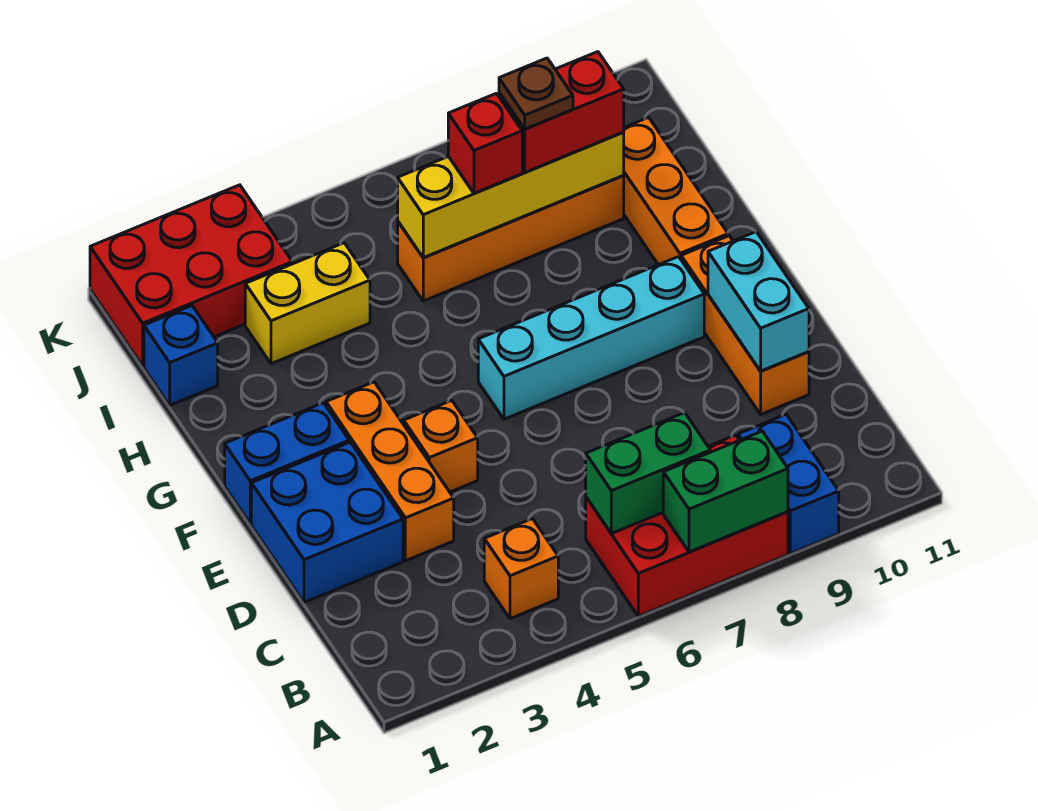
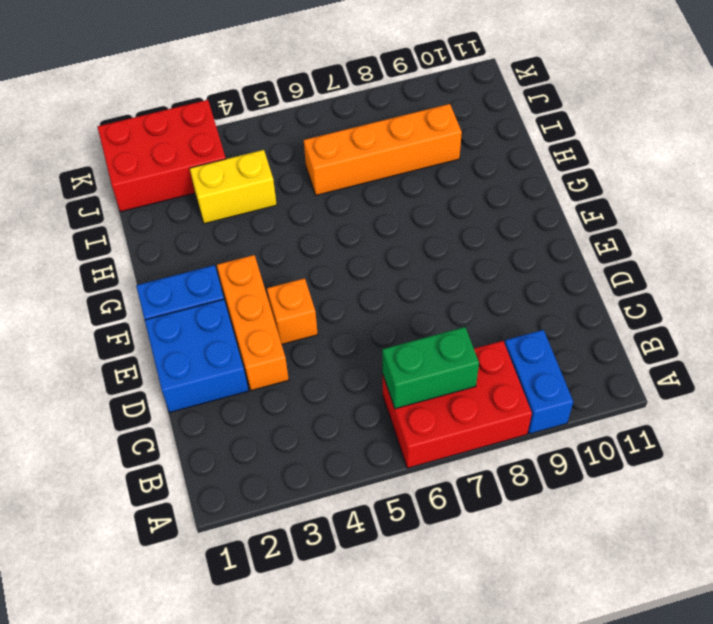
none -> orange brick B4 level 1
none -> orange brick D10:F10 level 1
none -> cyan brick F6:F9 level 1

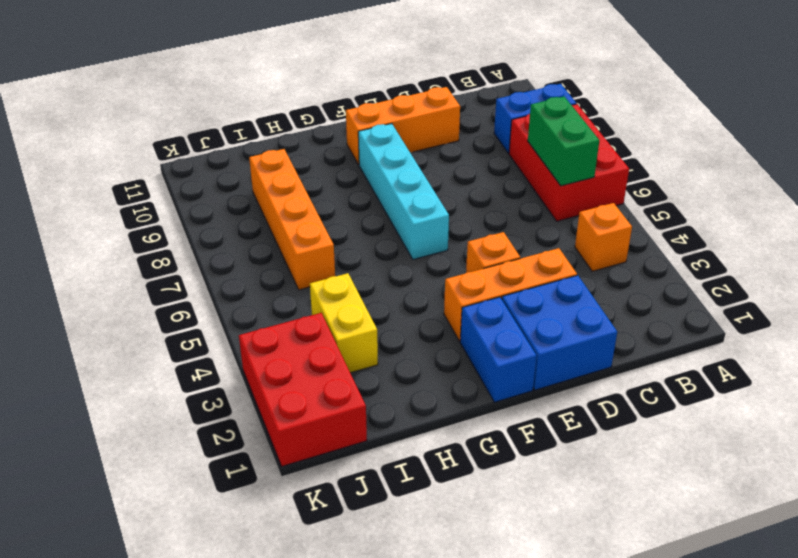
none -> orange brick G10:I10 level 1
none -> blue brick I1 level 1
none -> green brick A7:A8 level 2

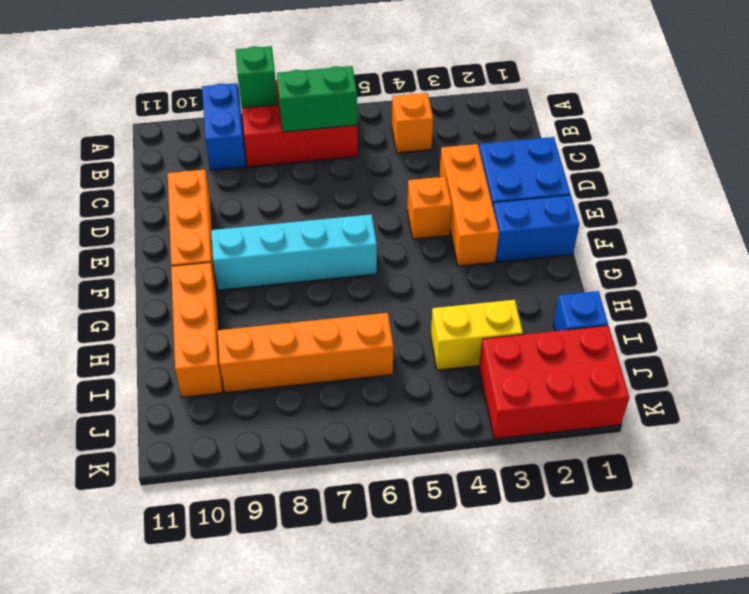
green brick A8 level 2 -> green brick A7:A8 level 2
none -> cyan brick D10:E10 level 2
none -> yellow brick I6:I9 level 2
none -> red brick I7 level 3

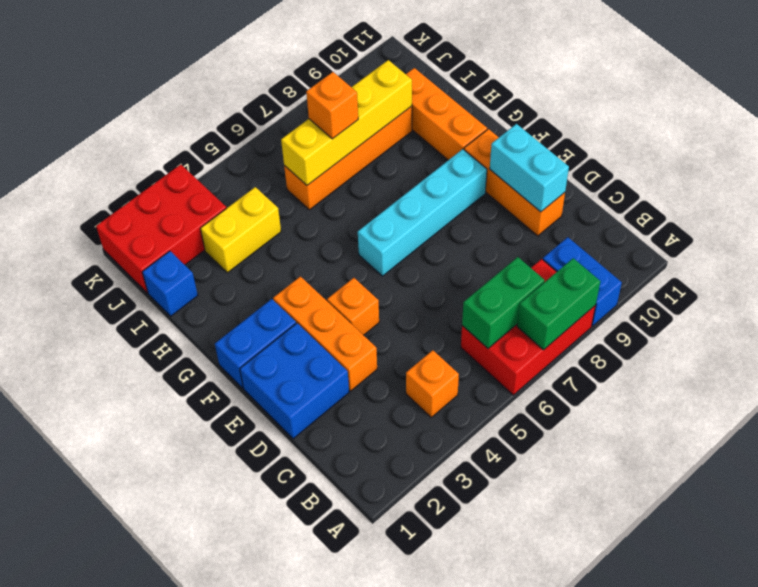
orange brick I7 level 3 -> red brick I7 level 3
none -> red brick I8:I9 level 3
none -> brown plate I8 level 4

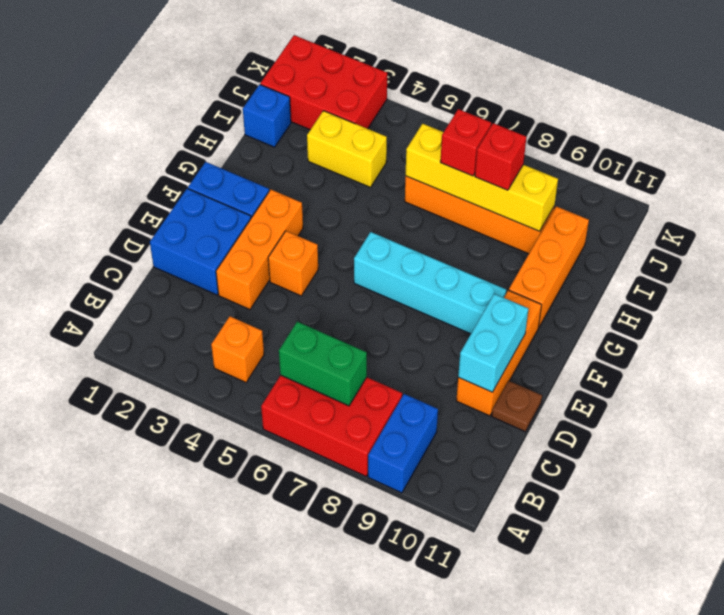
brown plate D11 level 1 -> brown plate I8 level 4
red brick I8 level 3 -> red brick I8:I9 level 3
none -> green brick A7:A8 level 2

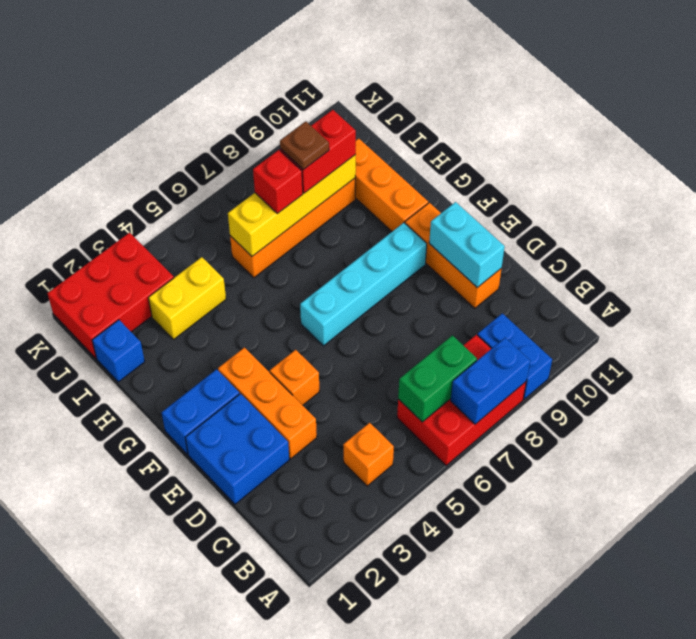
blue brick A7:A8 level 2 -> green brick A7:A8 level 2

